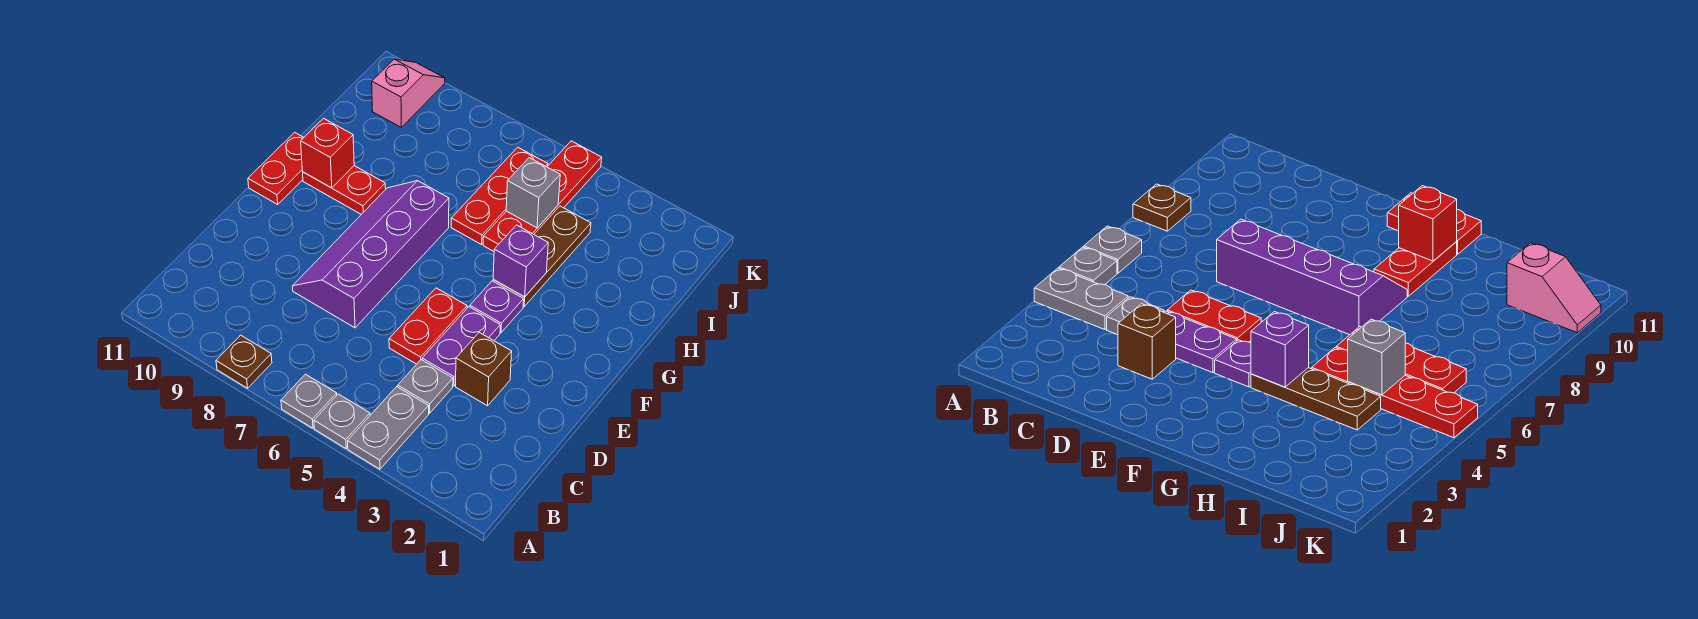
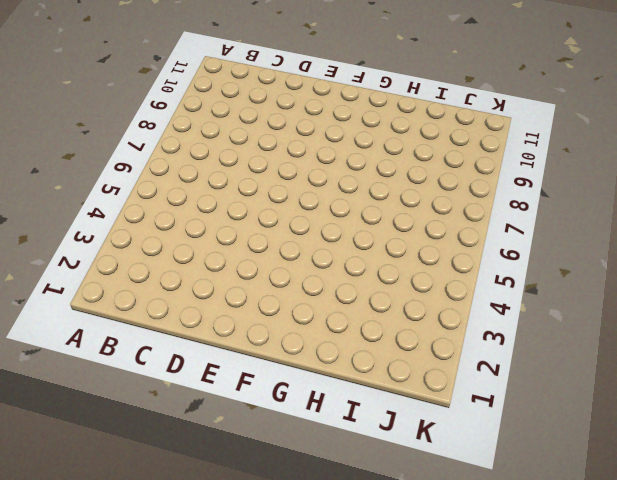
none -> grey plate A4:B4 level 1
none -> grey plate A5 level 1
none -> grey plate A6 level 1

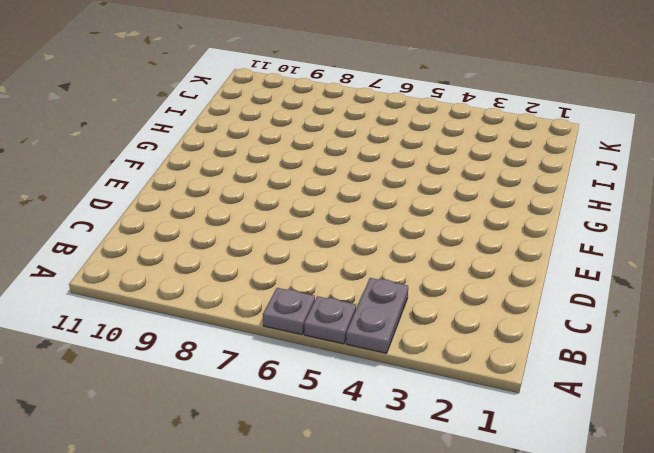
none -> brown plate A8 level 1
none -> grey plate C4 level 1
none -> brown brick D3 level 1

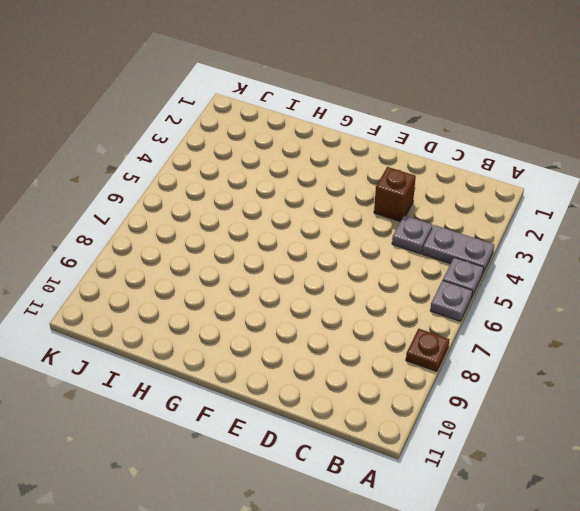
none -> purple plate D4:E4 level 1
none -> red plate D5:E5 level 1
none -> purple slope D7:G8 level 1 top 7

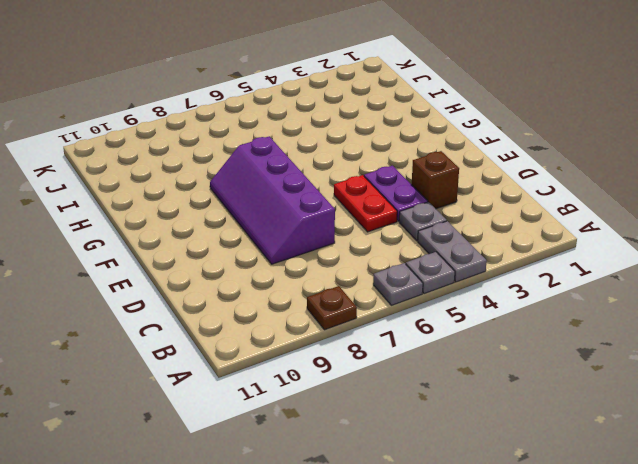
none -> purple plate F4 level 1
none -> red plate F11:G11 level 1
none -> brown plate G4:I4 level 1

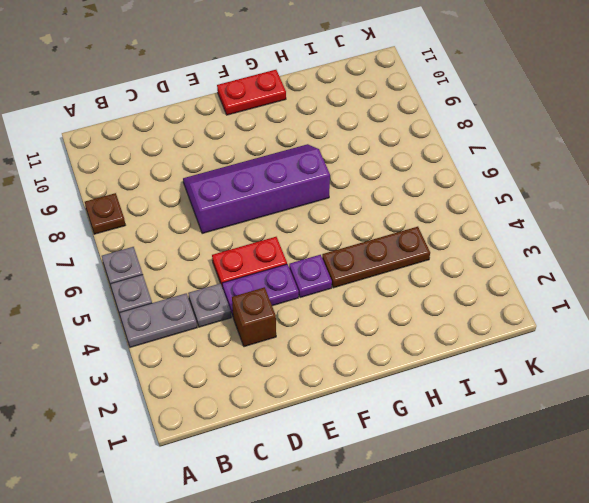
none -> red plate G9:G10 level 1
none -> red plate H5:K5 level 1
none -> red plate H6:J6 level 1

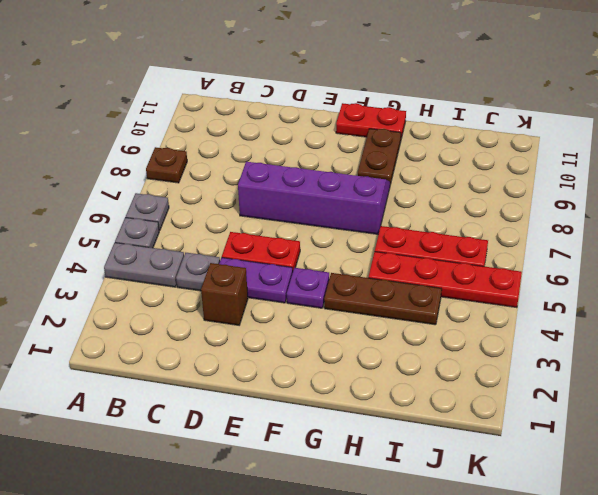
brown plate G9:G10 level 1 -> red plate G9:G10 level 1
none -> pink slope J10:K10 level 1 top J
none -> purple brick G4 level 2
none -> red brick G10 level 2

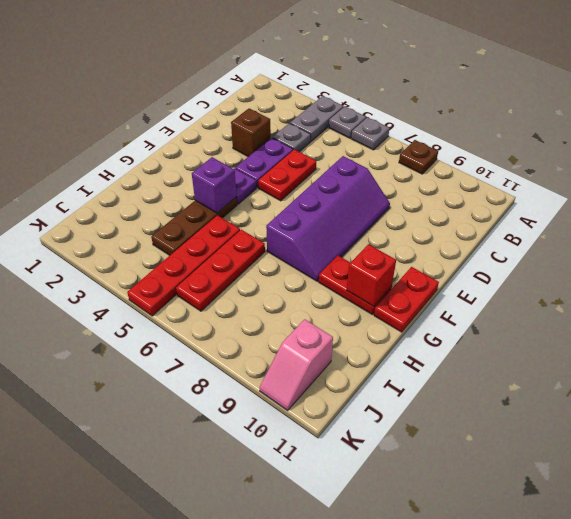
none -> grey brick I5 level 2

